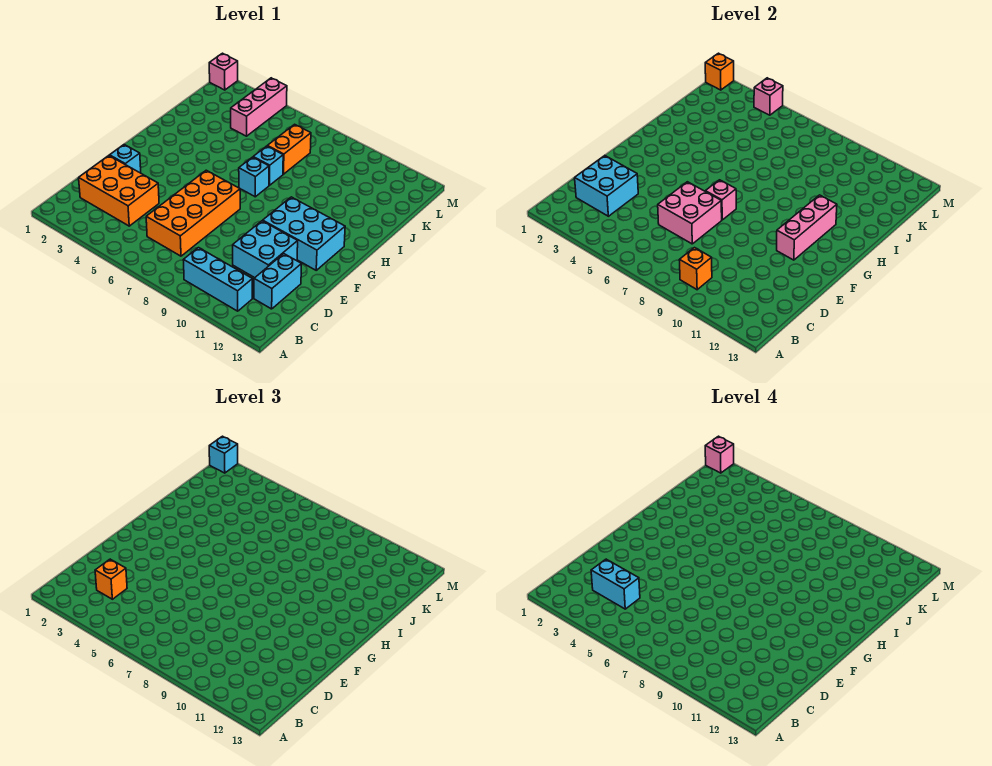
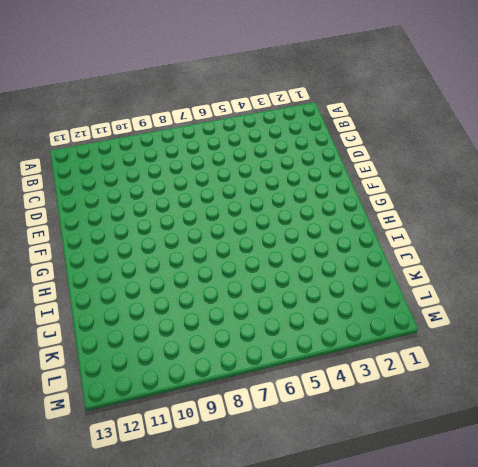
none -> cyan brick B9:B11 level 1
none -> orange brick C2:D4 level 1
none -> orange brick C6:F7 level 1

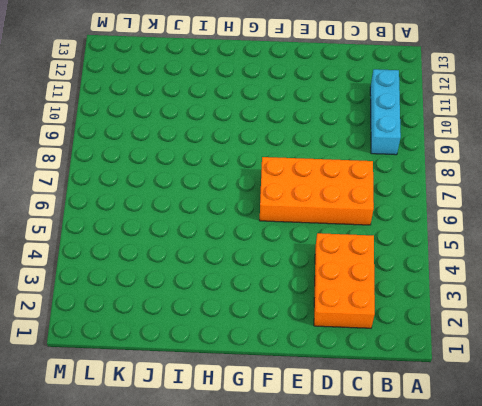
none -> cyan brick C12:D12 level 1
none -> cyan brick D10:E11 level 1
none -> cyan brick E2 level 1

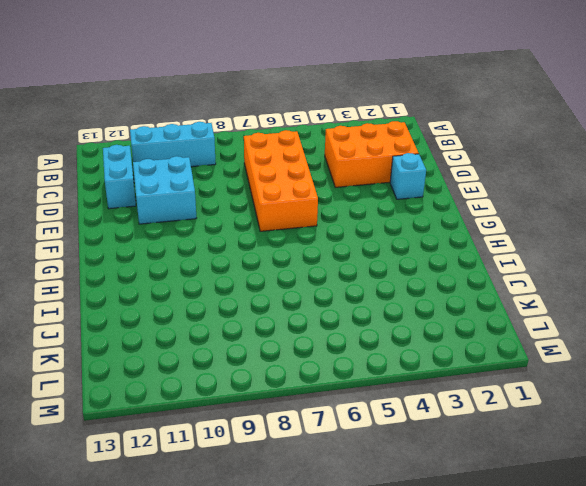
none -> cyan brick F10:G12 level 1
none -> cyan brick H7 level 1
none -> cyan brick I7 level 1

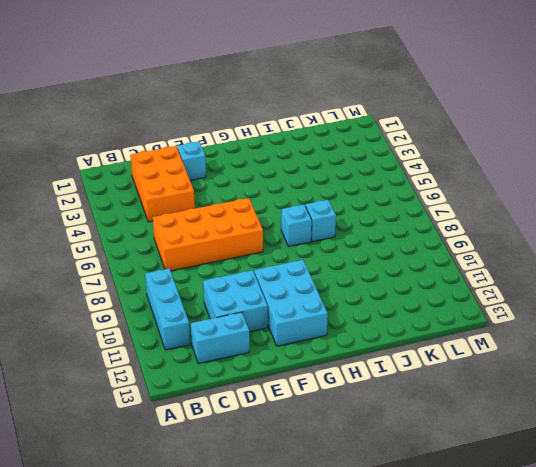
none -> orange brick J7:K7 level 1
none -> pink brick K4:M4 level 1
none -> pink brick M1 level 1

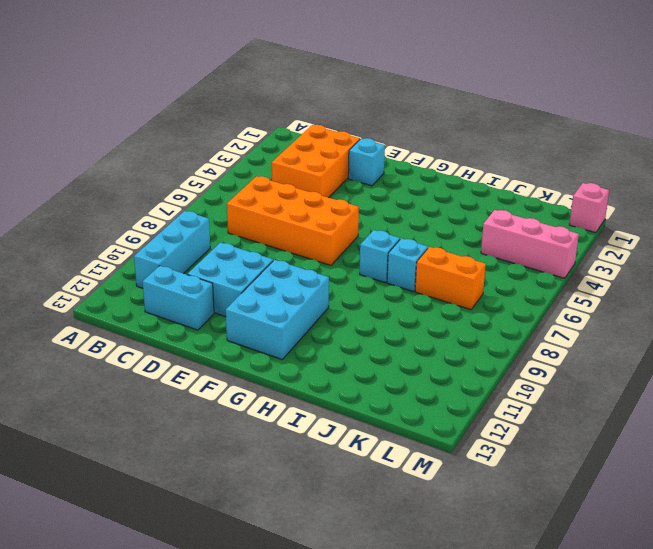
none -> orange brick B9 level 2
none -> cyan brick C2:D3 level 2
none -> pink brick D6:E7 level 2

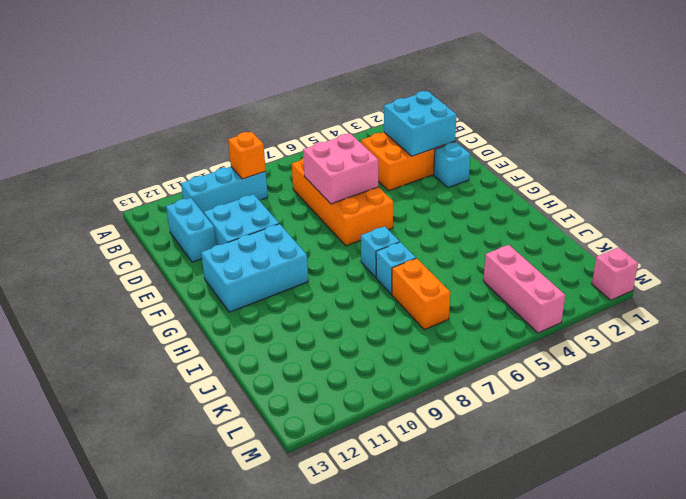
none -> pink brick F7 level 2
none -> pink brick F11:H11 level 2
none -> orange brick M1 level 2

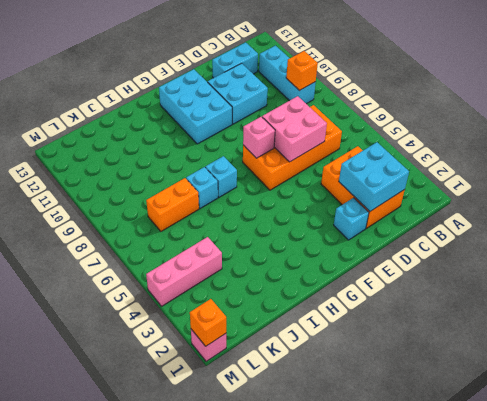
none -> pink brick F11:H11 level 2
none -> pink brick M4 level 2
none -> orange brick C3 level 3

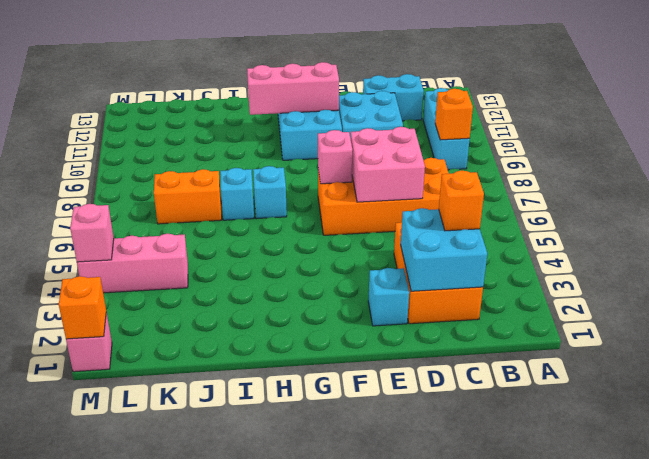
none -> cyan brick M1 level 3
none -> cyan brick C3:C4 level 4
none -> pink brick M1 level 4

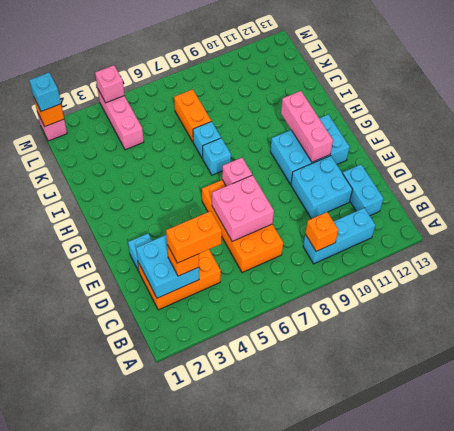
orange brick C3:C4 level 4 -> cyan brick C3:C4 level 4
none -> pink brick M1 level 4

